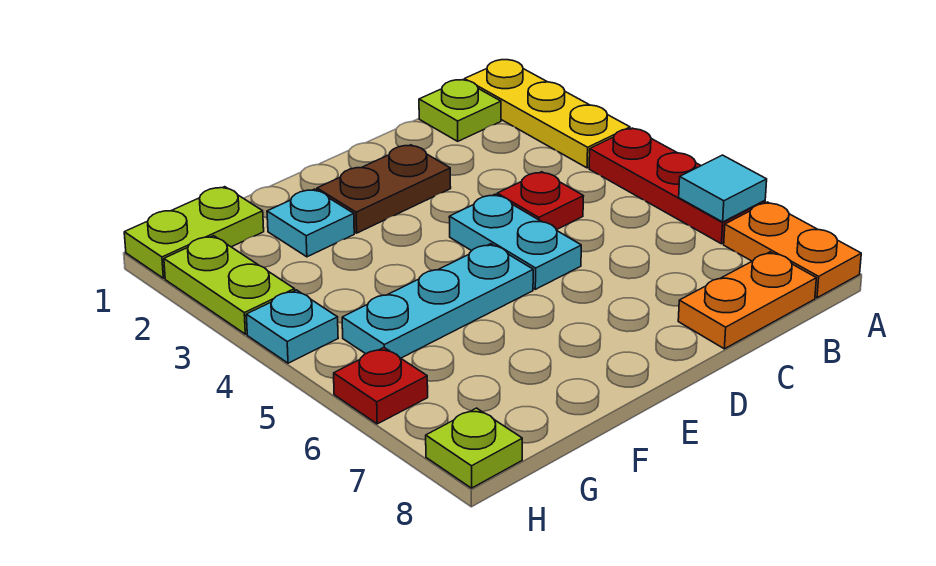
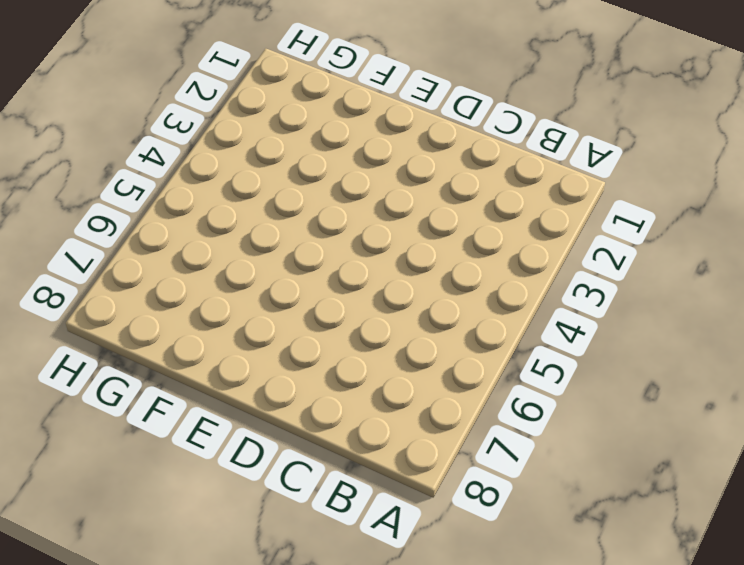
none -> yellow plate A1:A3 level 1
none -> red plate A4:A6 level 1
none -> orange plate A7:A8 level 1

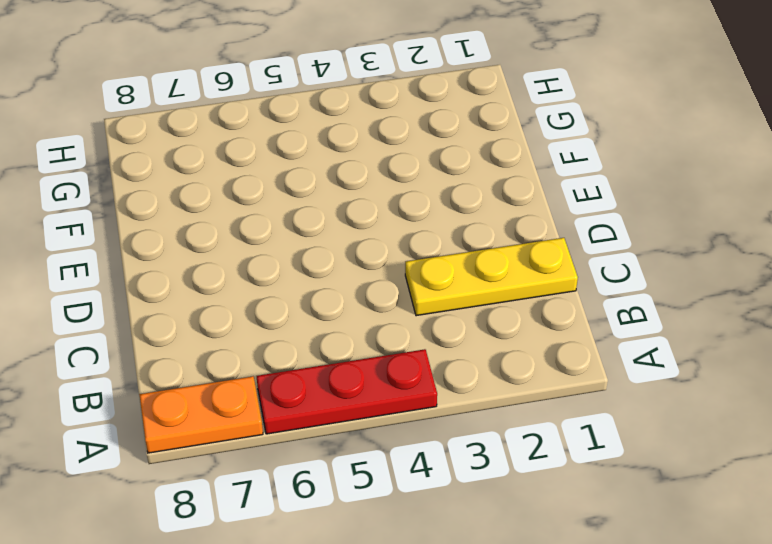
yellow plate C1:C3 level 1 -> yellow plate A1:A3 level 1
none -> lime plate B1 level 1
none -> orange plate B8:C8 level 1
none -> red plate C4 level 1

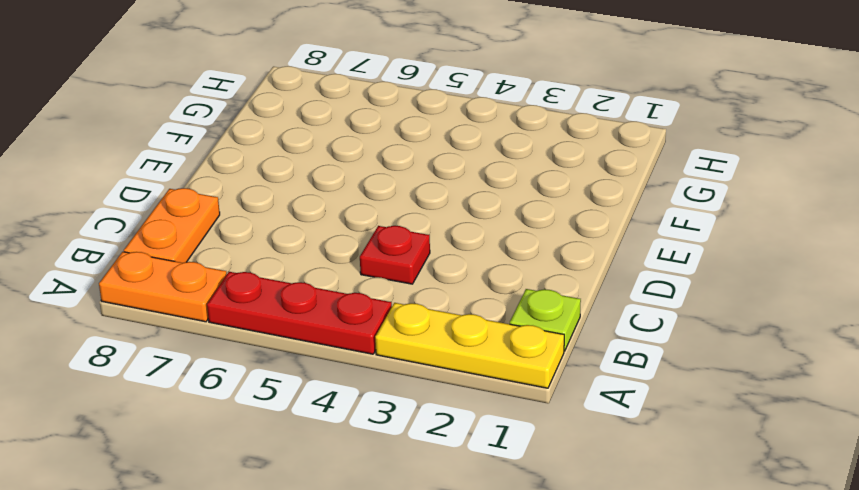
none -> brown plate D2:E2 level 1
none -> cyan plate D4:D5 level 1
none -> cyan plate E5:G5 level 1

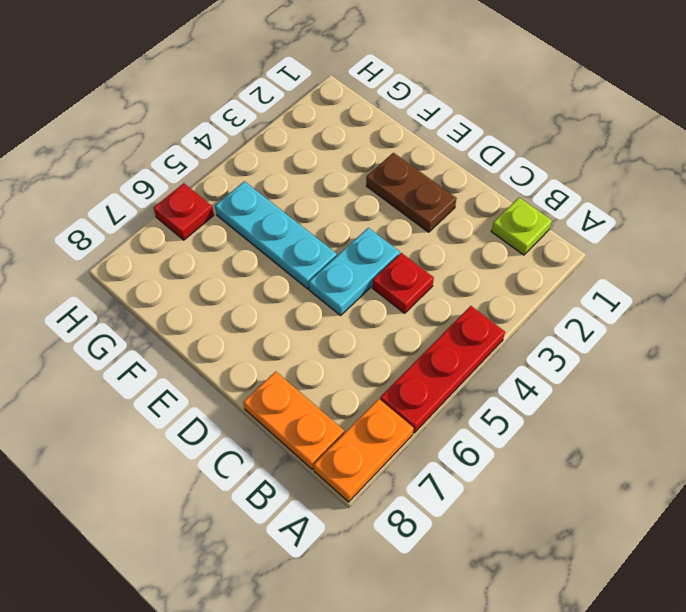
none -> yellow plate A1:A3 level 1
none -> cyan plate F2 level 1
none -> lime plate G1:H1 level 1

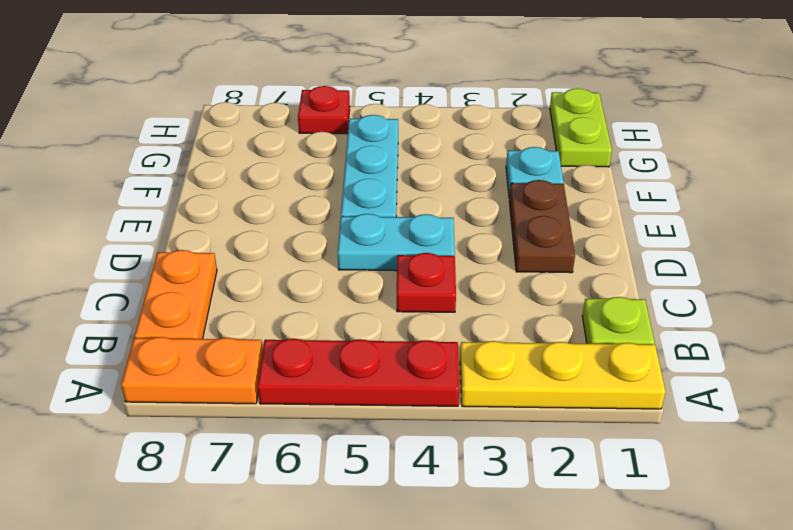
none -> lime plate H2:H3 level 1
none -> cyan plate H4 level 1
none -> lime plate H8 level 1

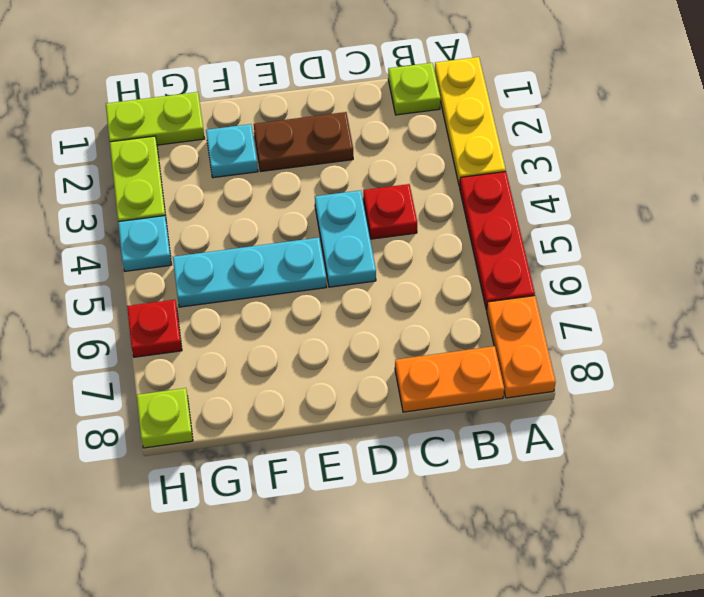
none -> cyan tile A6 level 2

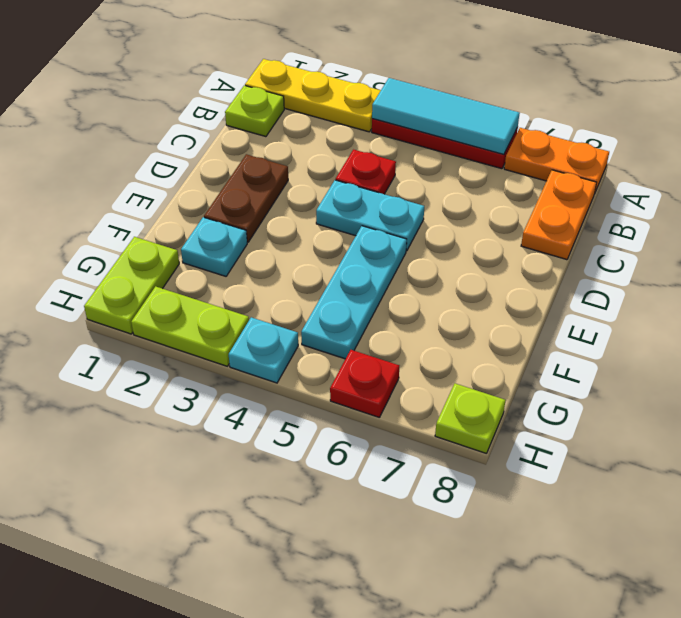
cyan tile A4:A6 level 2 -> cyan tile A6 level 2

